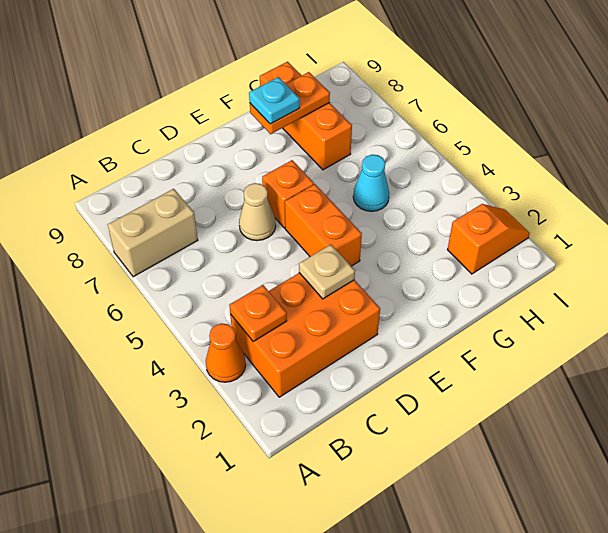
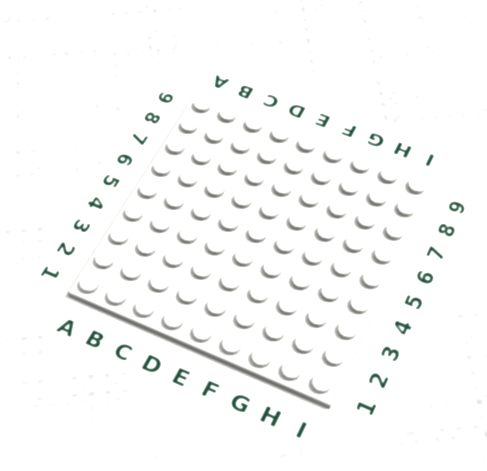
none -> orange cone A3 level 1
none -> tan brick A7:B7 level 1
none -> orange brick B2:D3 level 1

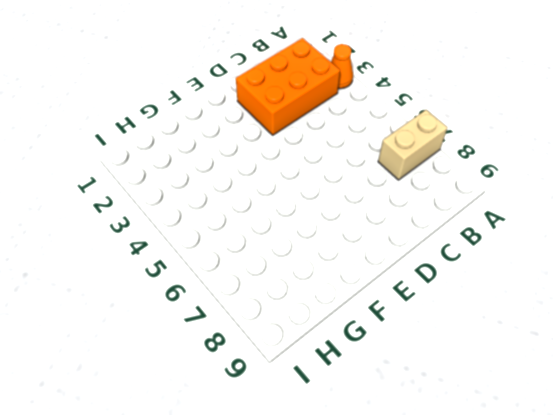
none -> tan cone D6 level 1
none -> orange brick E4:E5 level 1
none -> orange brick E6 level 1

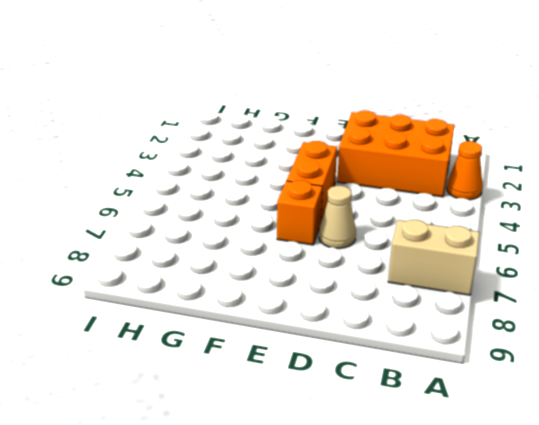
none -> cyan cone G5 level 1
none -> orange brick G7:G9 level 1
none -> orange slope H2:I2 level 1 top H

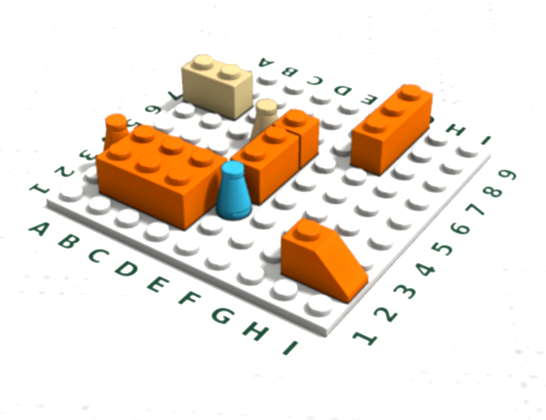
cyan cone E3 level 1 -> cyan cone G5 level 1
none -> orange plate B3 level 2
none -> tan plate D3 level 2
none -> orange plate F8:G8 level 2

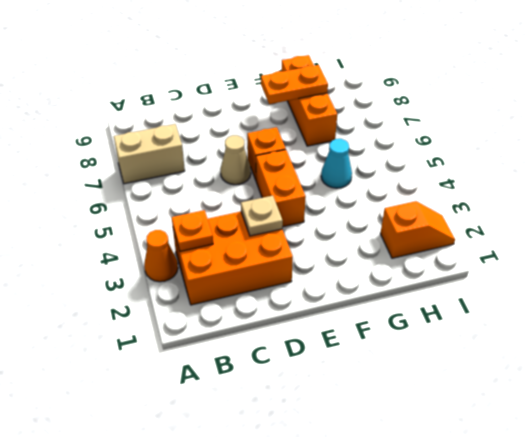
none -> cyan plate F8 level 3

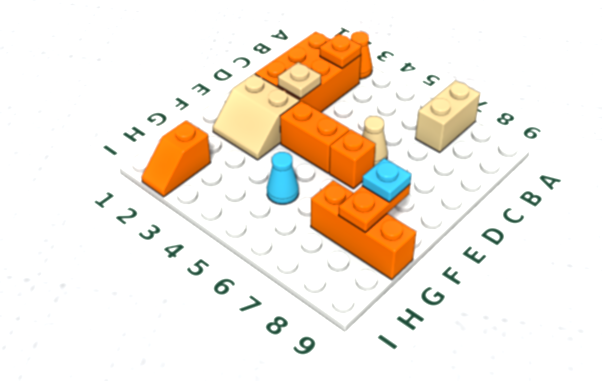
tan slope E2:F3 level 1 top E -> none

